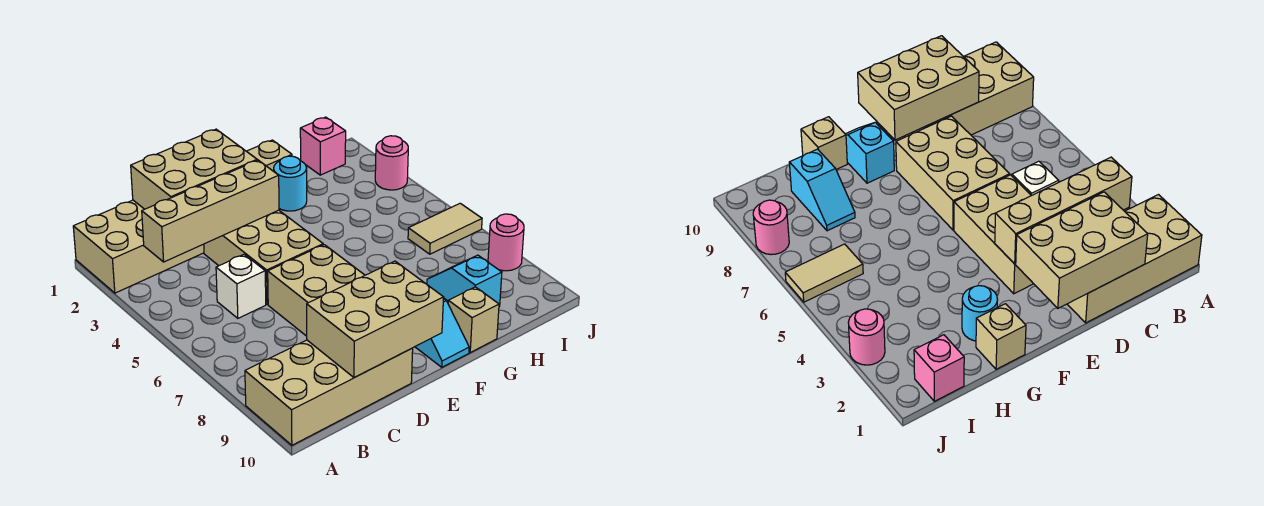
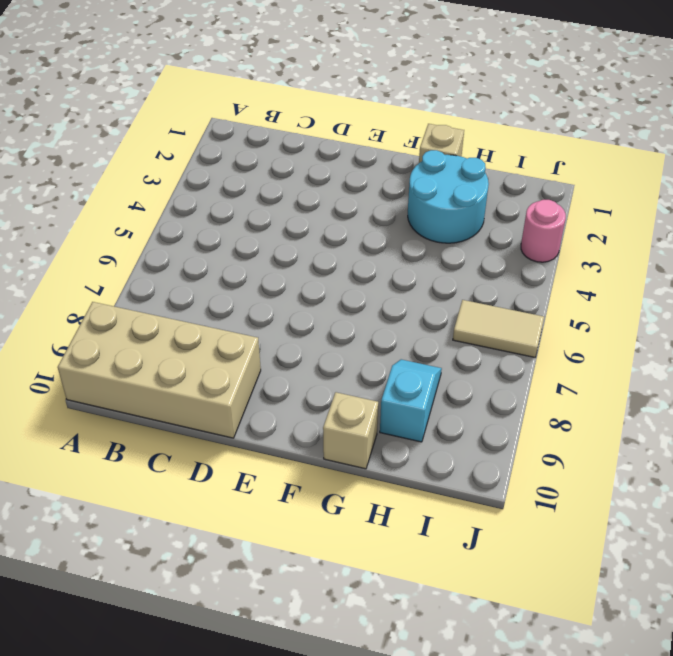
cyan round brick G2:H3 level 1 -> cyan round brick G2 level 1
none -> tan brick A1:D2 level 1
none -> white brick C5 level 1
none -> tan brick D3:E5 level 1

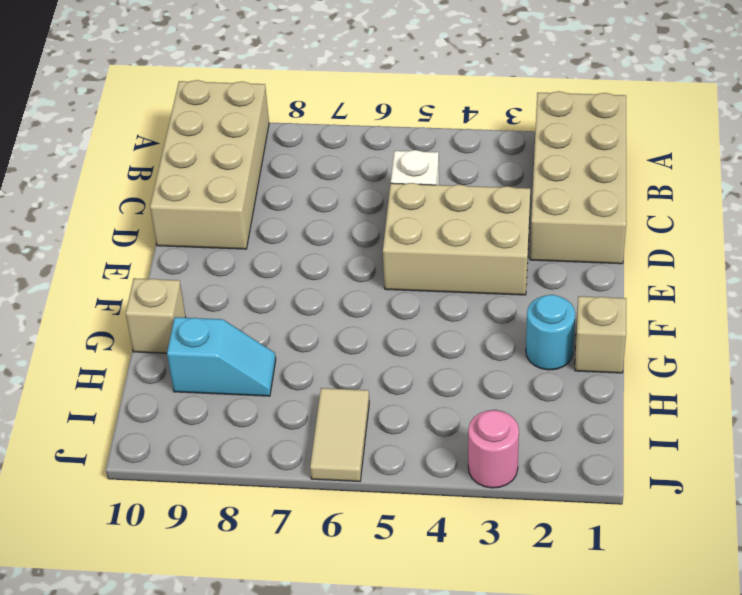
none -> tan brick D6:E8 level 1
none -> cyan slope F9:F10 level 1 top 9
none -> pink brick I1 level 1

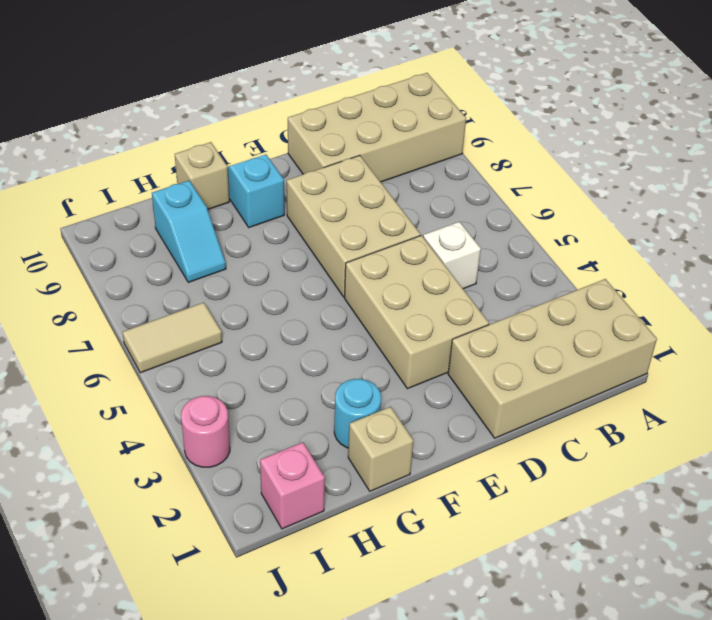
none -> pink round brick J8 level 1
none -> tan brick B3:E3 level 2
none -> tan brick C1:E2 level 2

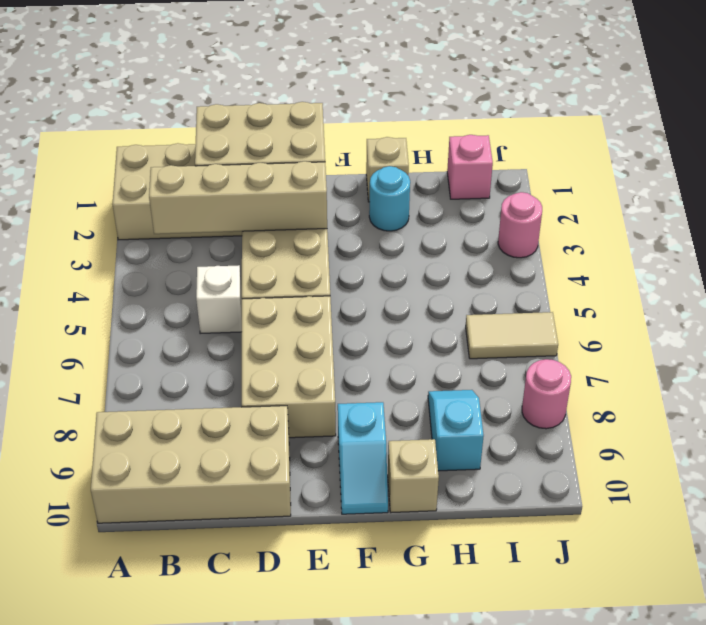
none -> tan brick C9:E10 level 2

